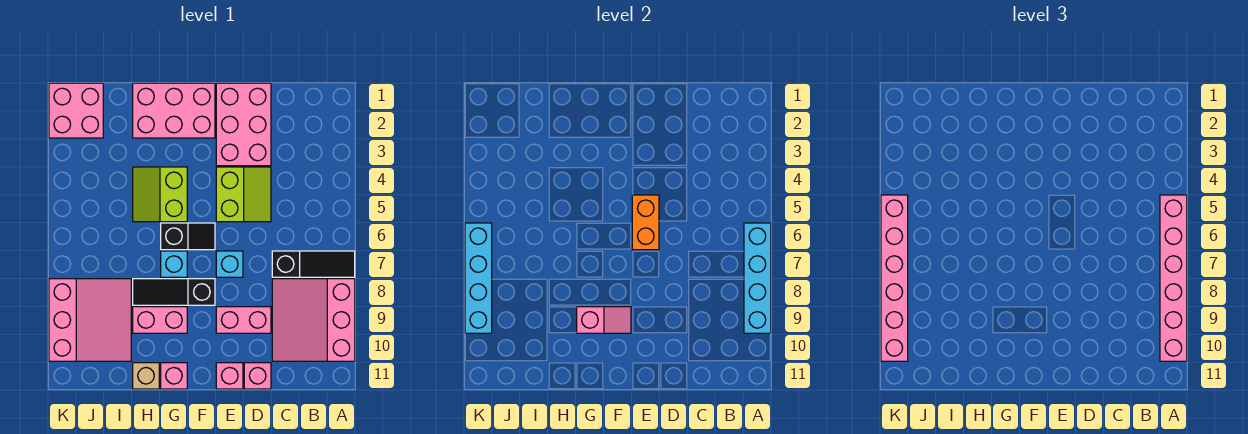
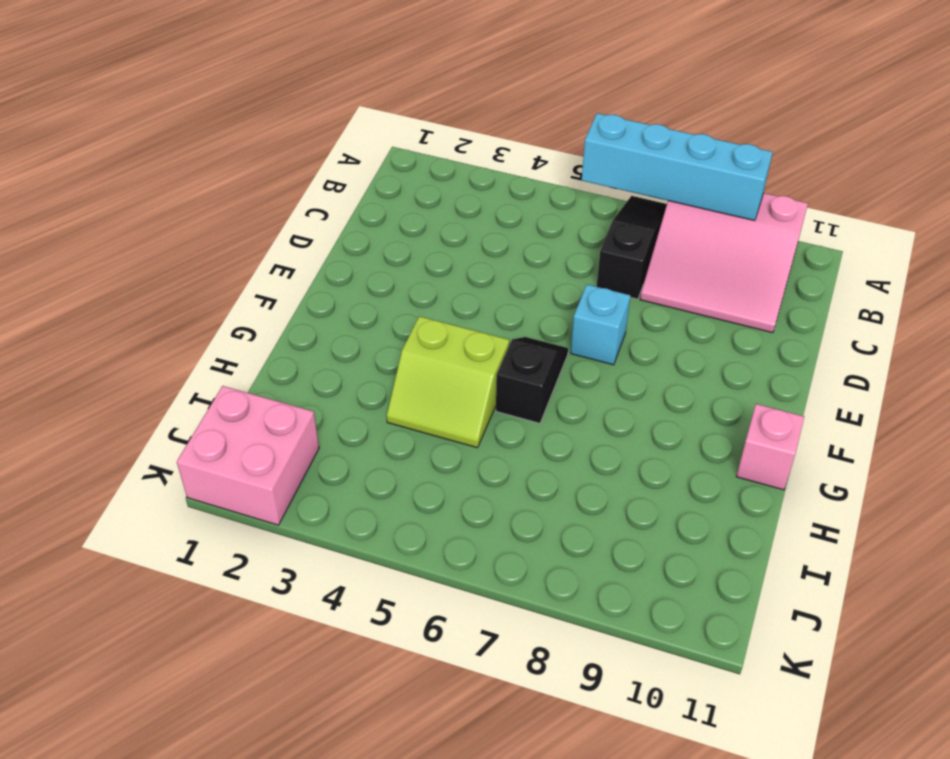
none -> pink brick D1:E3 level 1
none -> lime slope D4:E5 level 1 top E
none -> pink brick D9:E9 level 1

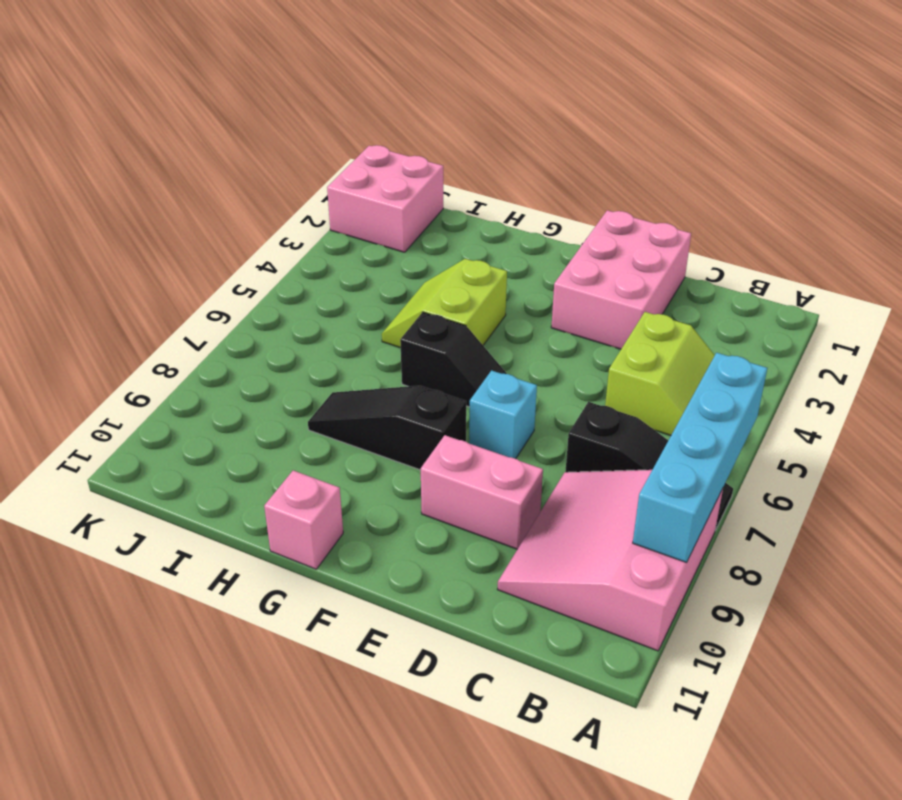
lime slope B4:C5 level 1 top C -> lime slope D4:E5 level 1 top E
none -> pink brick D11 level 1
none -> pink brick E11 level 1
none -> pink brick F1:H2 level 1

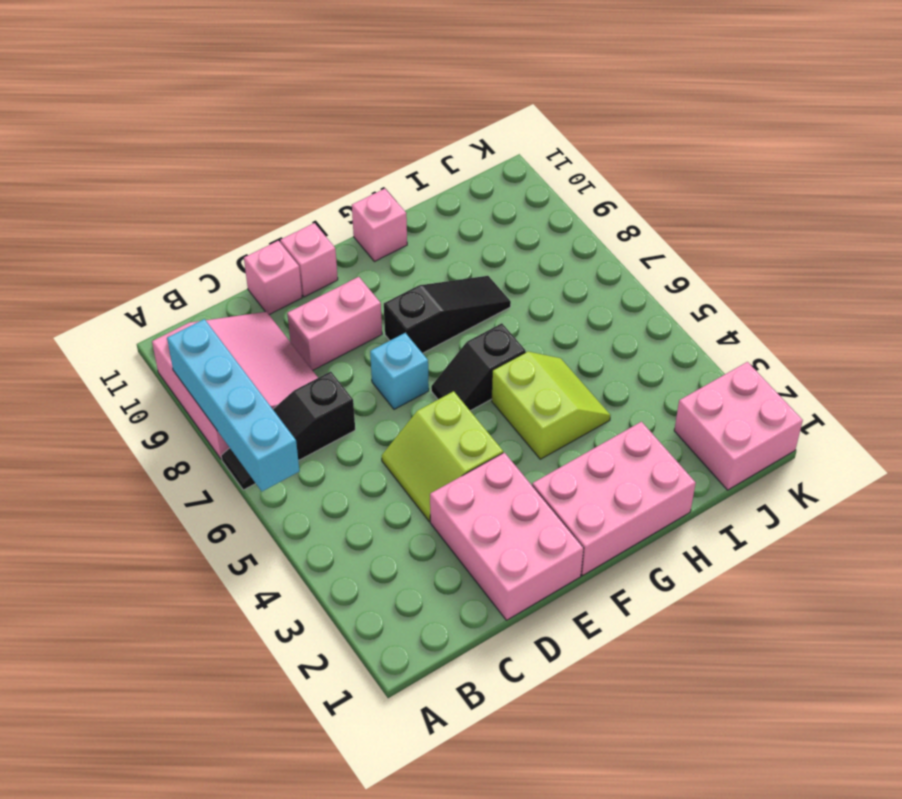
none -> cyan brick G7 level 1
none -> pink brick G9:H9 level 1
none -> tan brick H11 level 1

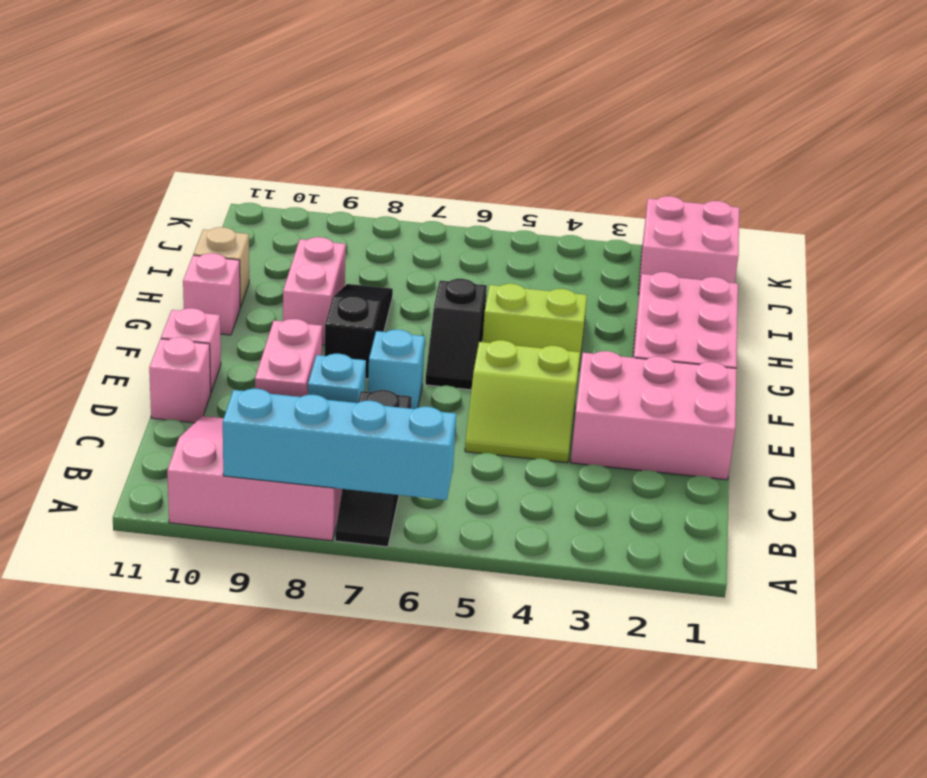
cyan brick D8 level 1 -> cyan brick G7 level 1
none -> pink slope I8:K10 level 1 top K
none -> orange brick E5:E6 level 2
none -> pink slope F9:G9 level 2 top G

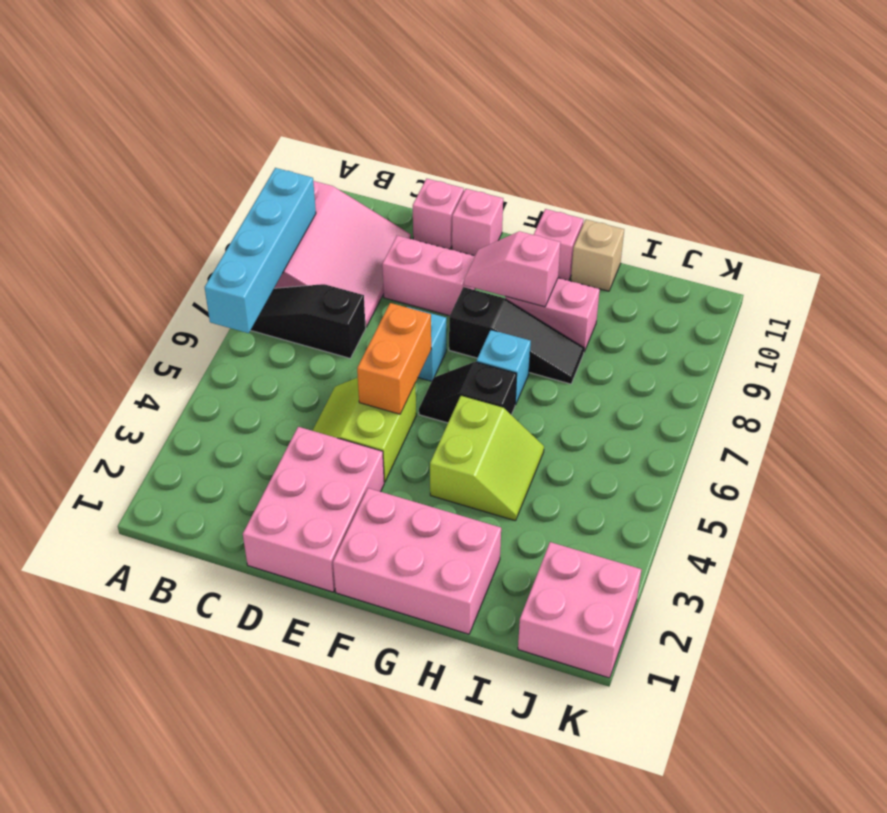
none -> pink slope I8:K10 level 1 top K
none -> cyan brick K6:K9 level 2
none -> pink brick A5:A10 level 3

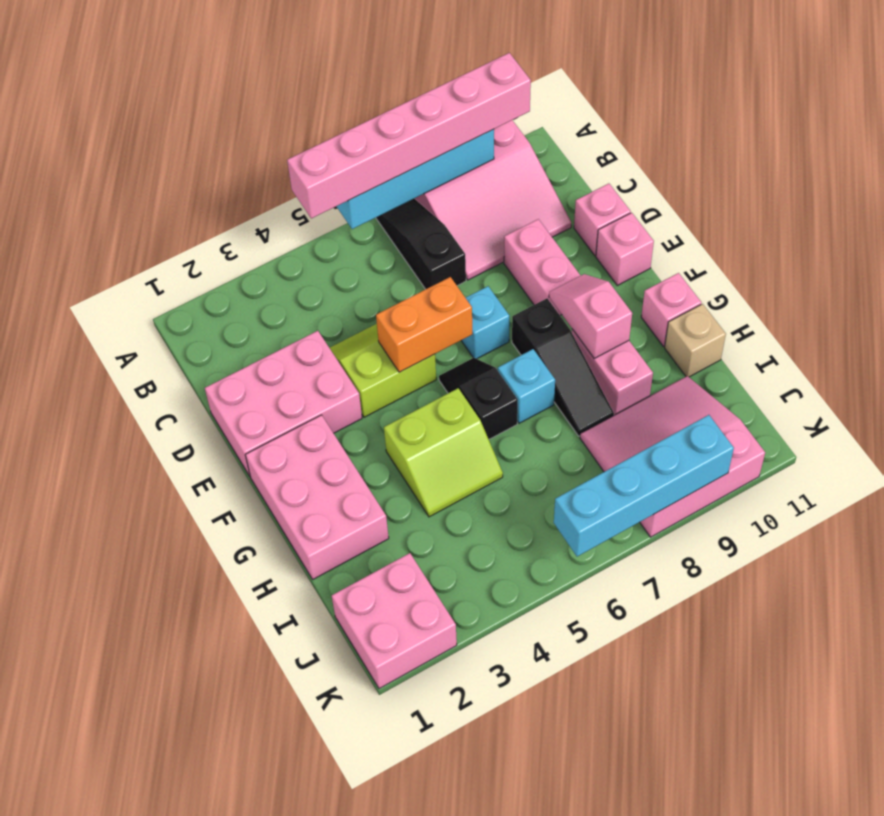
none -> pink brick K5:K10 level 3

